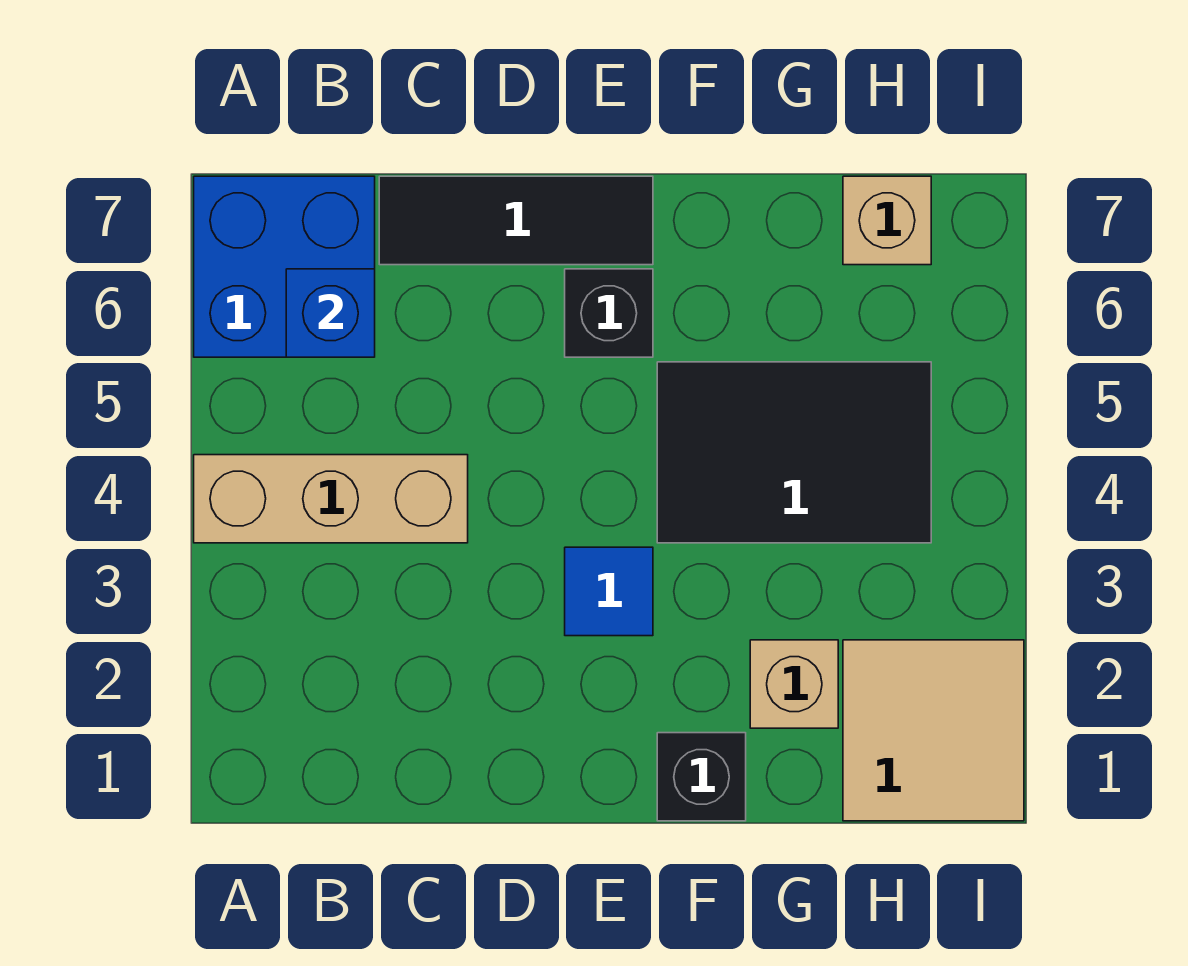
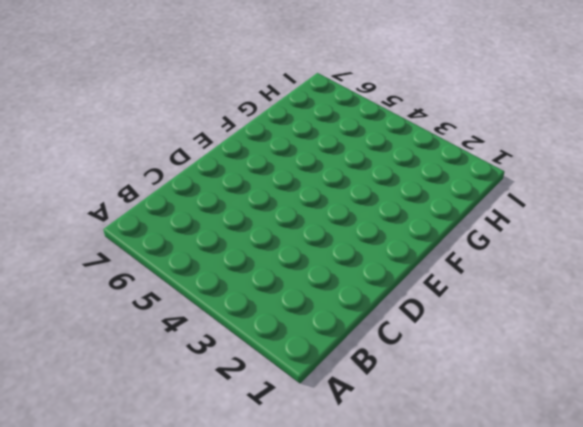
none -> tan brick A4:C4 level 1
none -> blue brick A6:B7 level 1

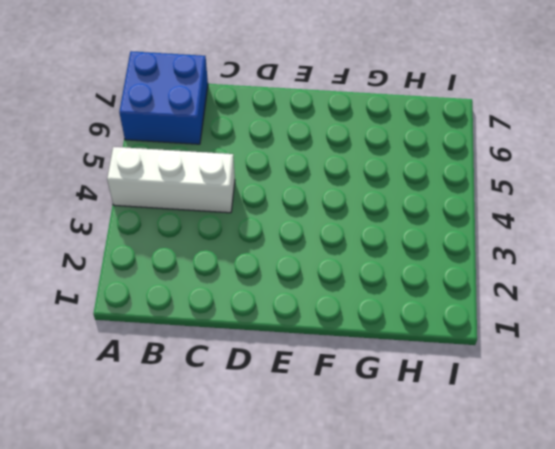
white brick A4:C4 level 1 -> tan brick A4:C4 level 1
none -> black tile C7:E7 level 1
none -> blue tile E3 level 1

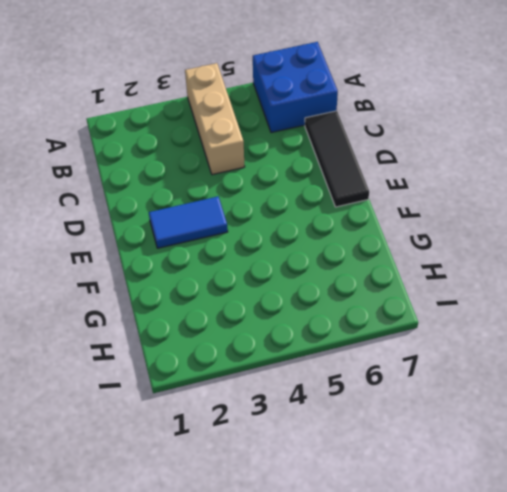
blue tile E2:E3 level 1 -> blue tile E3 level 1
none -> black brick E6 level 1
none -> black brick F1 level 1

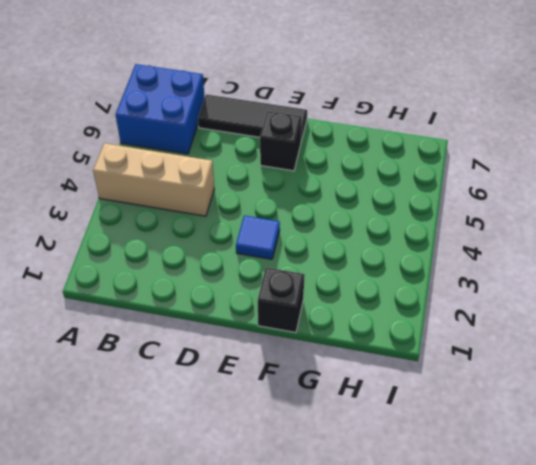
none -> black tile F4:H5 level 1
none -> tan brick G2 level 1

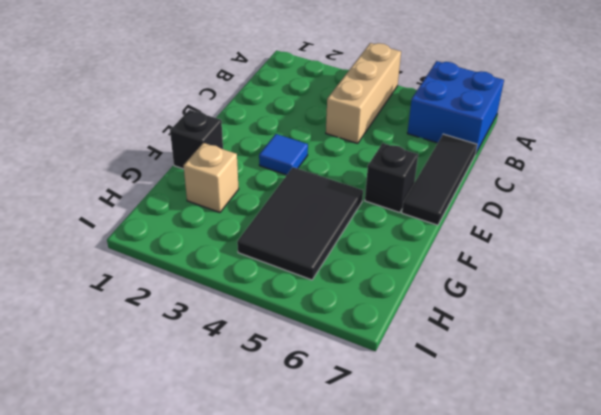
none -> tan tile H1:I2 level 1
none -> tan brick H7 level 1

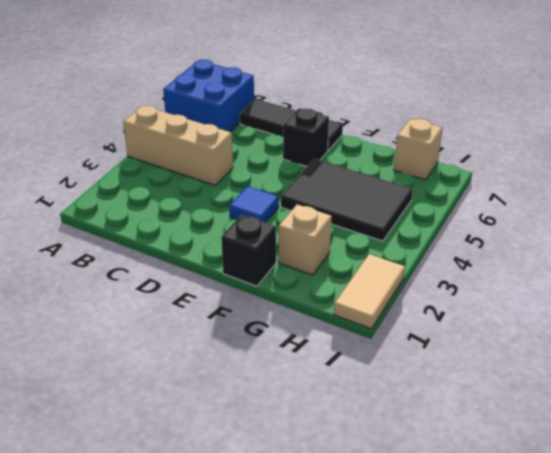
tan tile I1:I2 level 1 -> tan tile H1:I2 level 1
none -> blue brick B6 level 2

